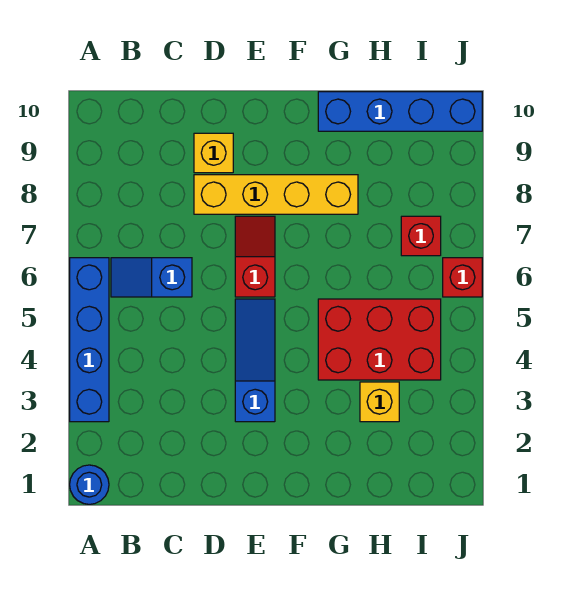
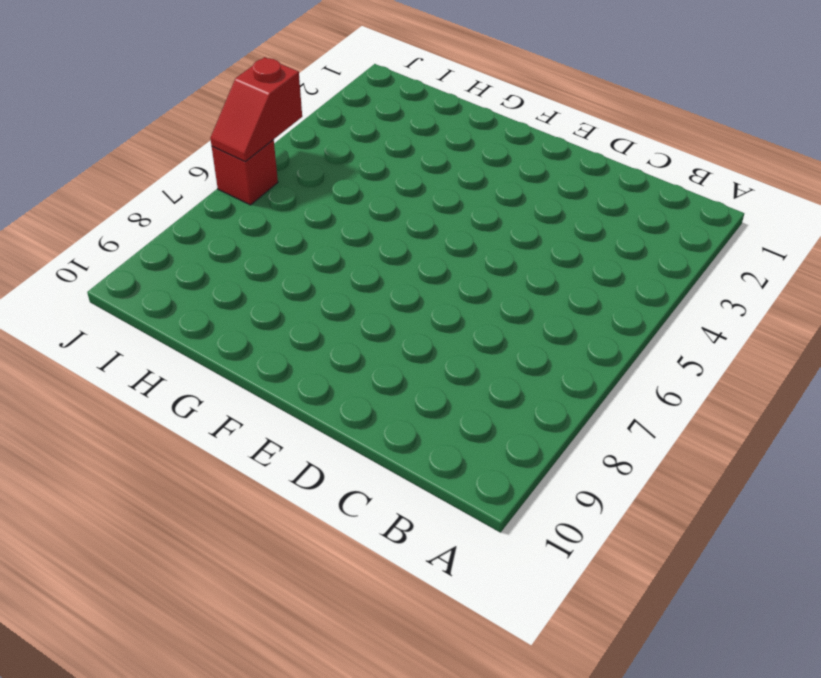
red slope J5:J6 level 2 top 5 -> red slope E6:E7 level 1 top 6
none -> blue round brick A1 level 1
none -> blue brick A3:A6 level 1
none -> blue slope B6:C6 level 1 top C

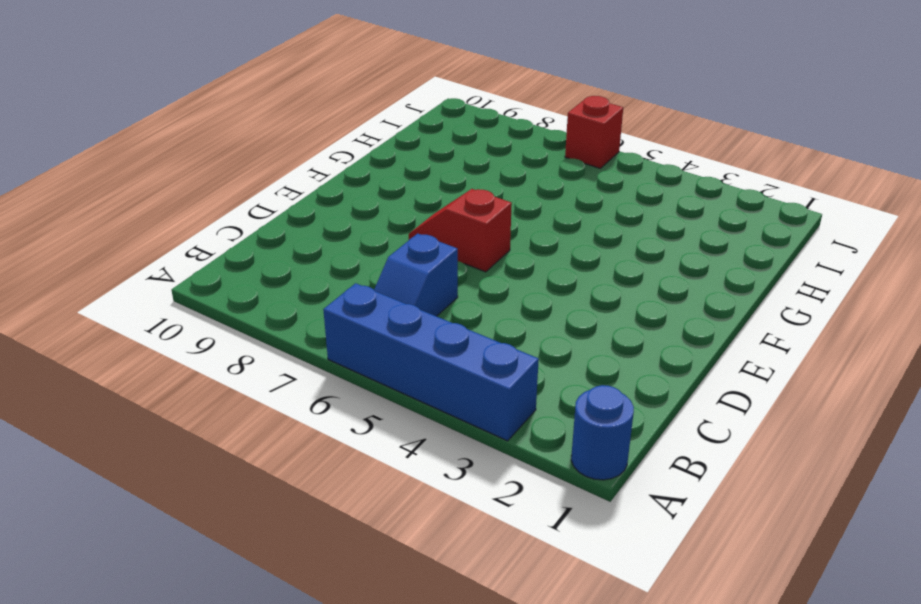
none -> yellow brick D8:G8 level 1
none -> yellow brick D9 level 1
none -> blue slope E3:E5 level 1 top 3

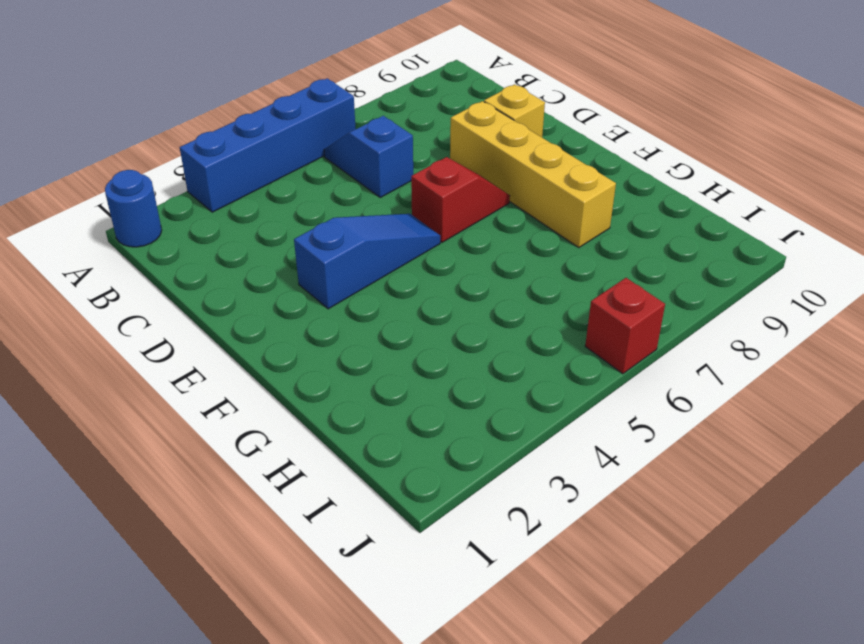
none -> red brick G4:I5 level 1
none -> blue brick G10:J10 level 1
none -> yellow brick H3 level 1

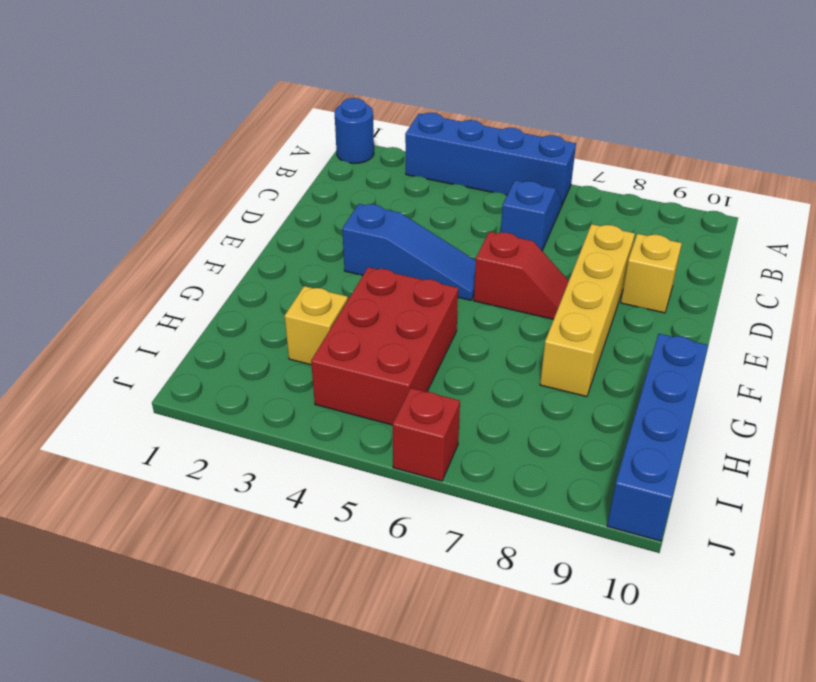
none -> red brick I7 level 1

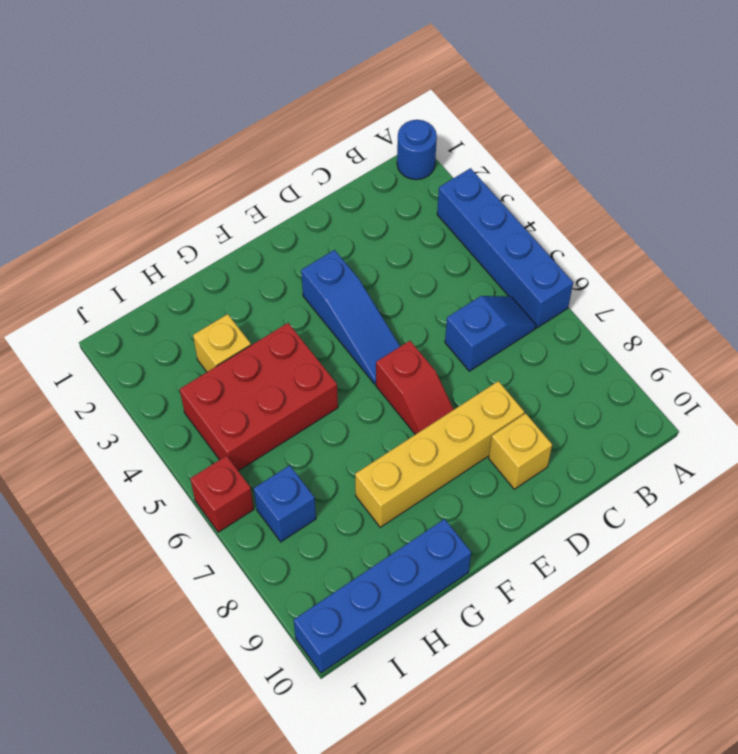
blue brick I7 level 1 -> red brick I7 level 1

